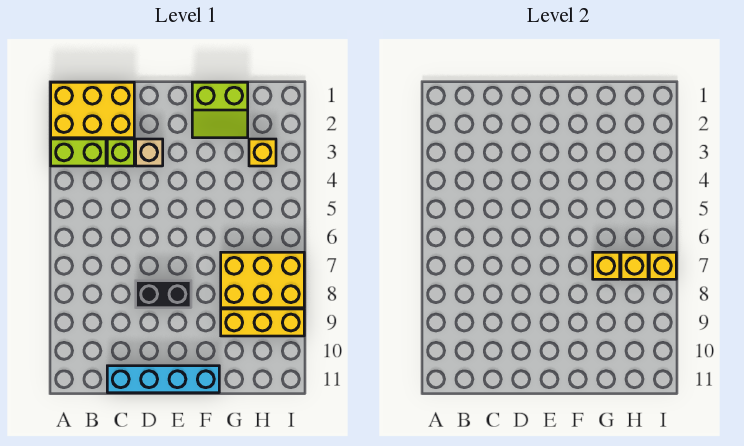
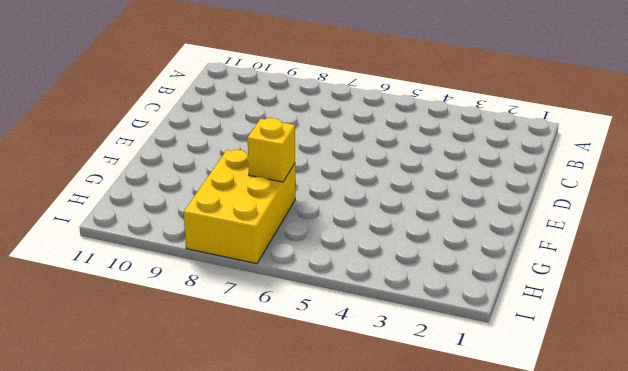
none -> yellow brick A1:C2 level 1
none -> lime brick A3:B3 level 1
none -> lime brick C3 level 1

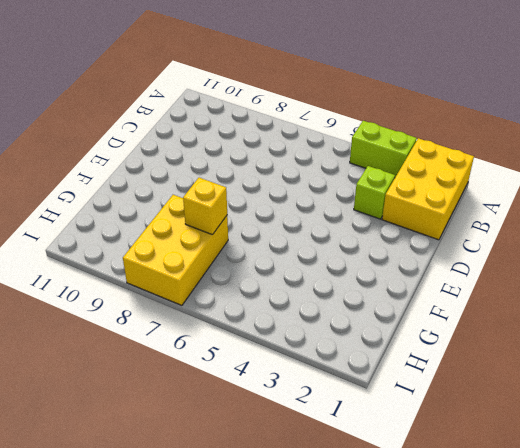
lime brick A3:A4 level 1 -> lime brick A3:B3 level 1
none -> cyan brick C11:F11 level 1
none -> tan brick D3 level 1
none -> black brick D8:E8 level 1

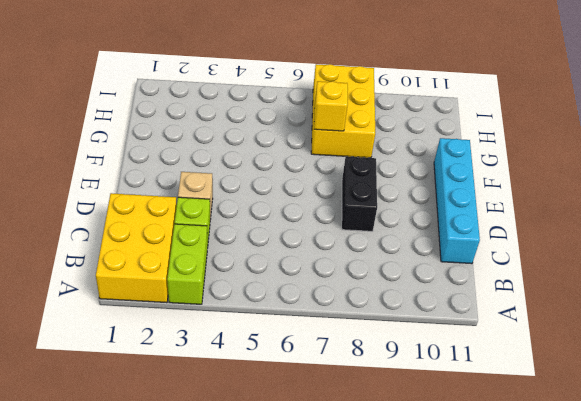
none -> lime slope F1:G2 level 1 top 1
none -> yellow brick G9:I9 level 1
none -> yellow brick H3 level 1

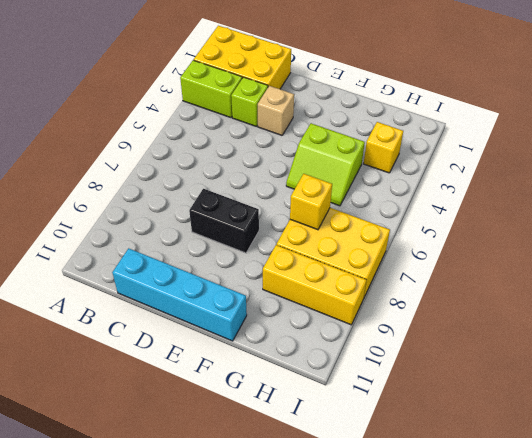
lime slope F4:G5 level 1 top 4 -> lime slope F1:G2 level 1 top 1
none -> yellow brick H7 level 2
none -> yellow brick I7 level 2

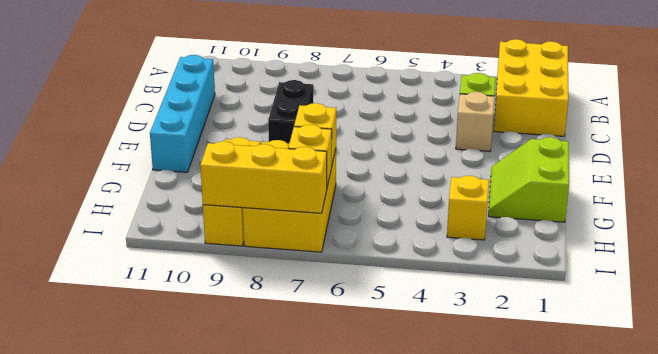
yellow brick I7:I9 level 2 -> yellow brick I7 level 2
none -> lime brick A3:B3 level 1

